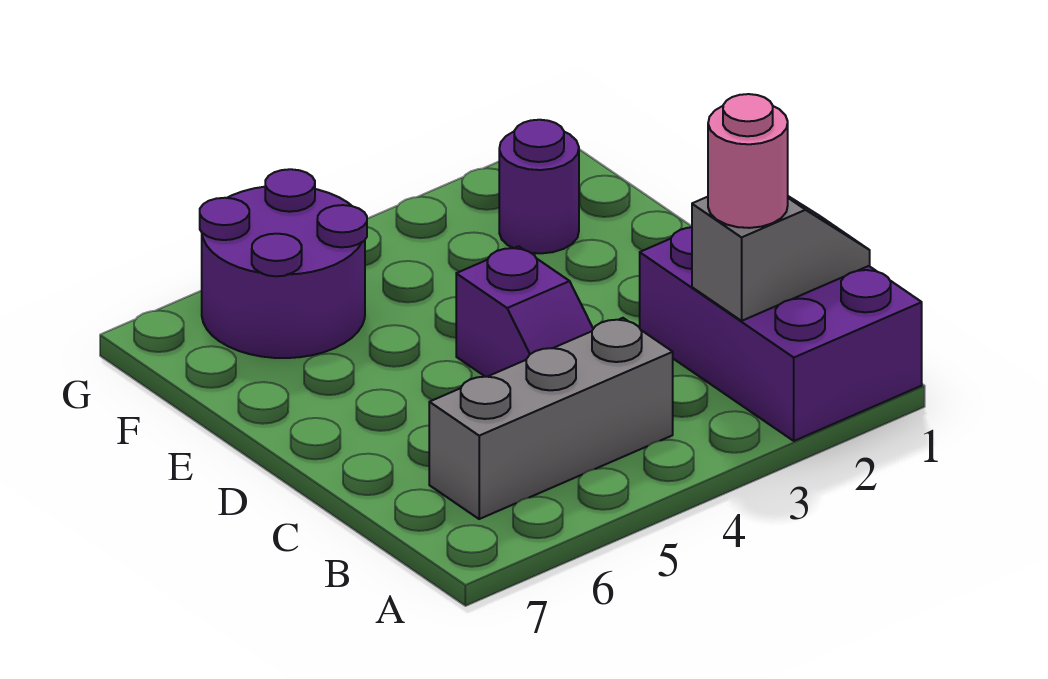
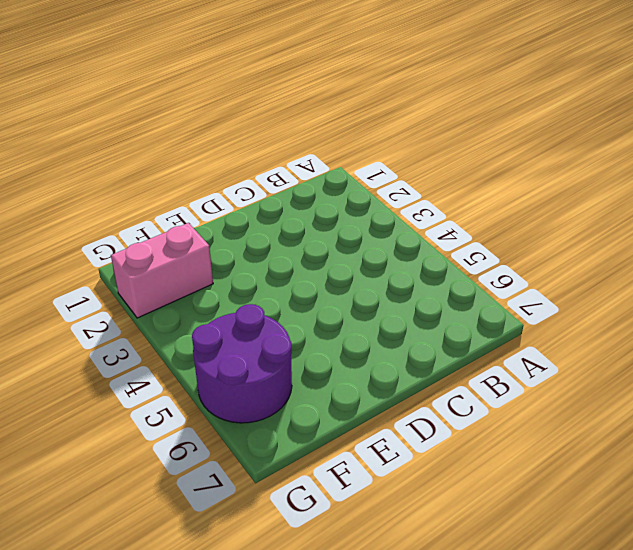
pink brick F2:G2 level 1 -> purple round brick F2 level 1
none -> purple brick A1:C2 level 1
none -> grey brick B4:B6 level 1

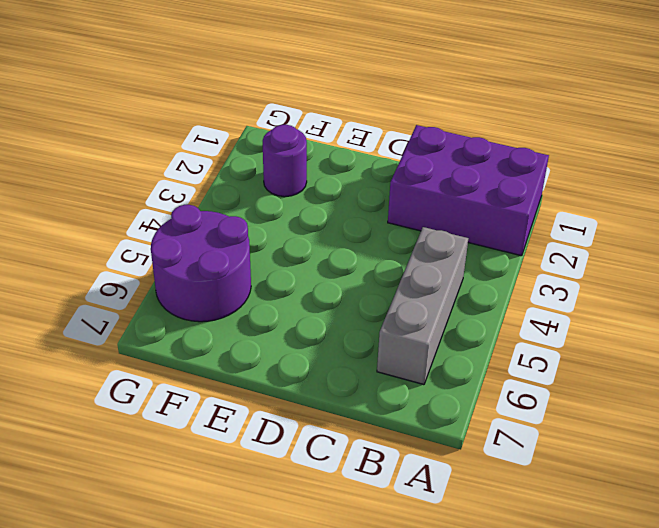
none -> purple slope C4:D4 level 1 top D
none -> grey slope B1:B2 level 2 top 2

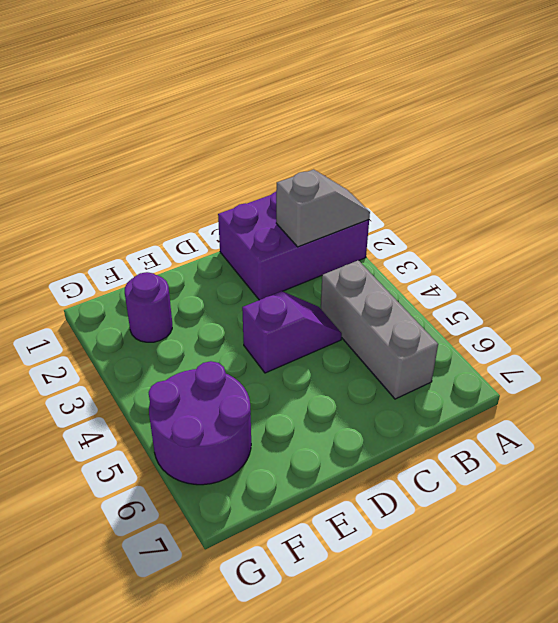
grey slope A2:B2 level 2 top B -> grey slope B1:B2 level 2 top 2
none -> pink round brick B2 level 3

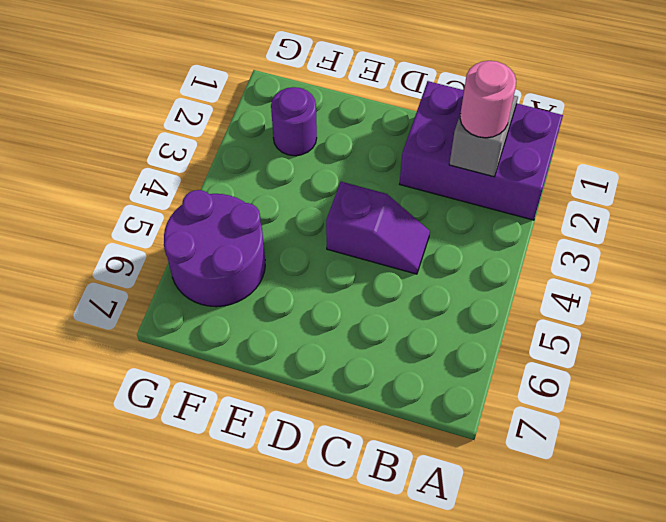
none -> grey brick B4:B6 level 1

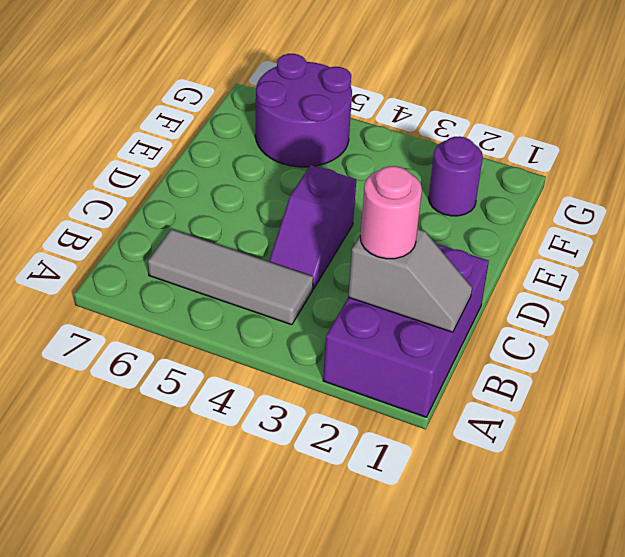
grey tile B4:B6 level 1 -> grey brick B4:B6 level 1

